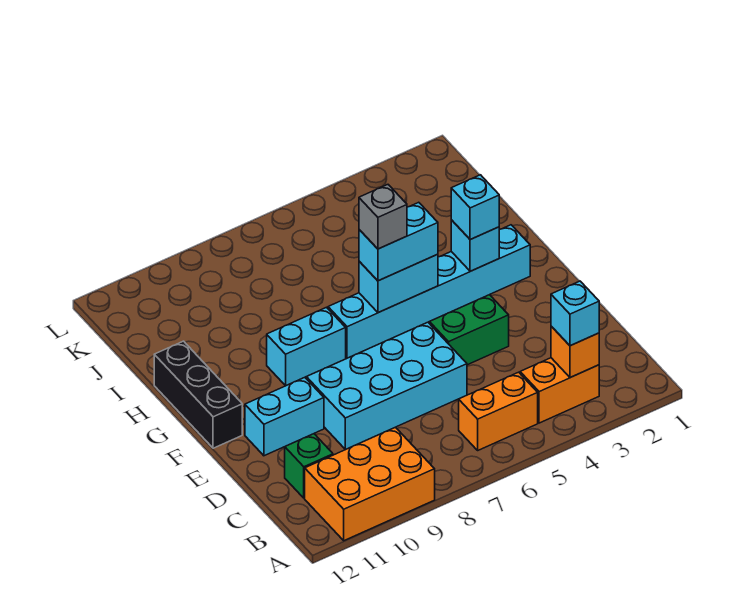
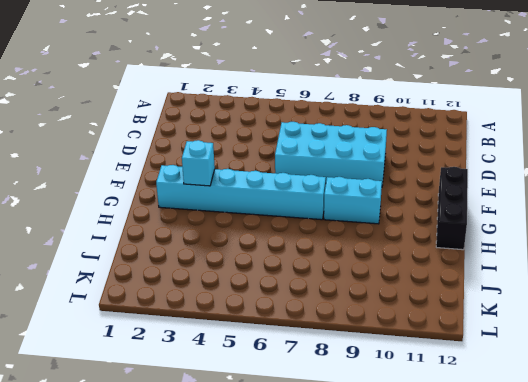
none -> orange brick A9:B11 level 1
none -> orange brick B3:B4 level 1
none -> orange brick B5:B6 level 1

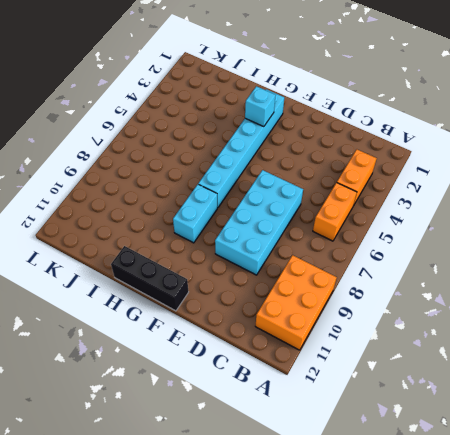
none -> green brick C11 level 1
none -> green brick E4:E5 level 1
none -> cyan brick E10:E11 level 1

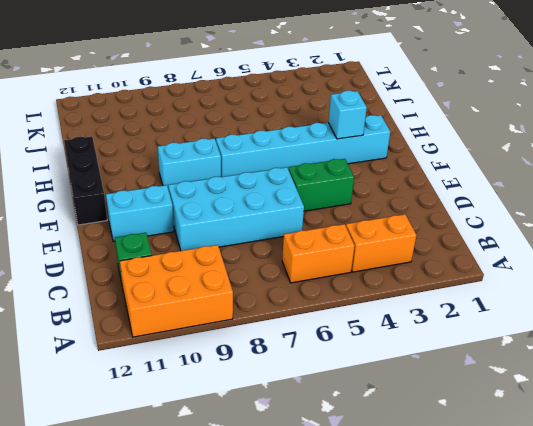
none -> orange brick B3 level 2
none -> cyan brick G5:G6 level 2
none -> cyan brick B3 level 3

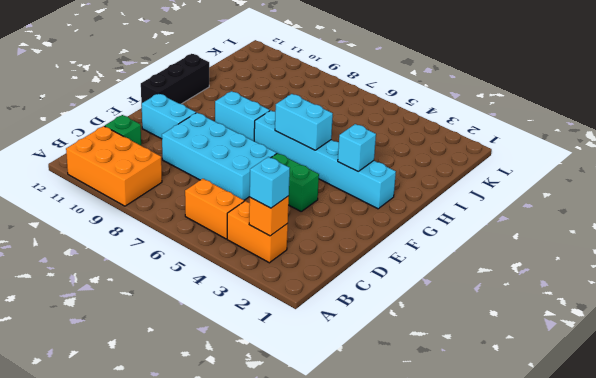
none -> cyan brick G3 level 3
none -> cyan brick G5:G6 level 3
none -> grey brick G6 level 4

